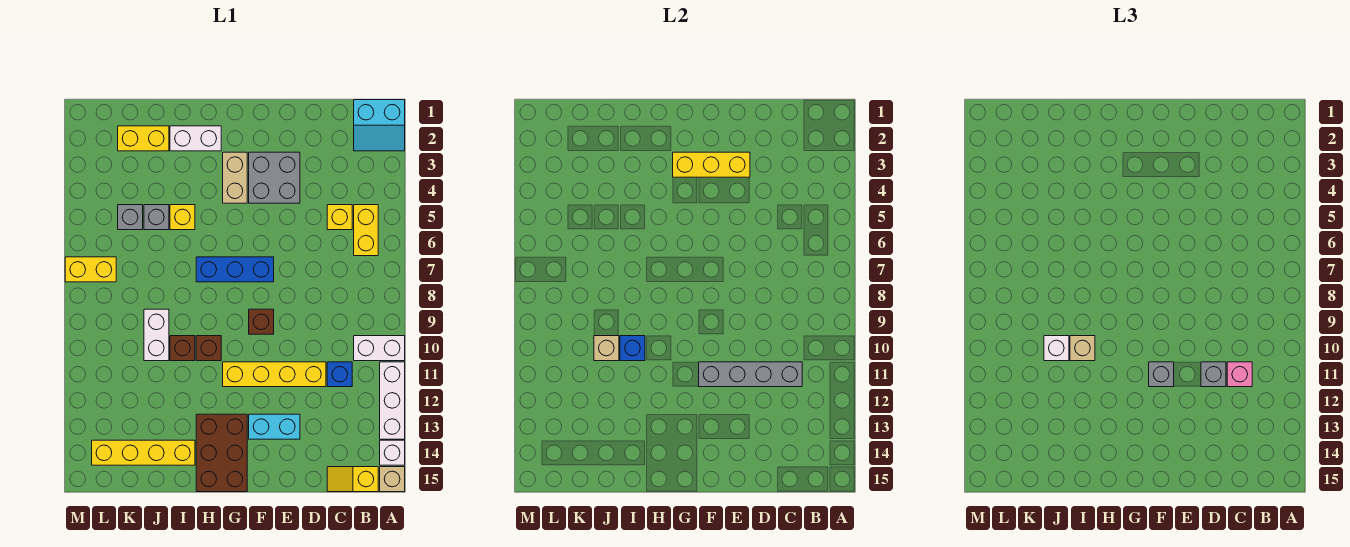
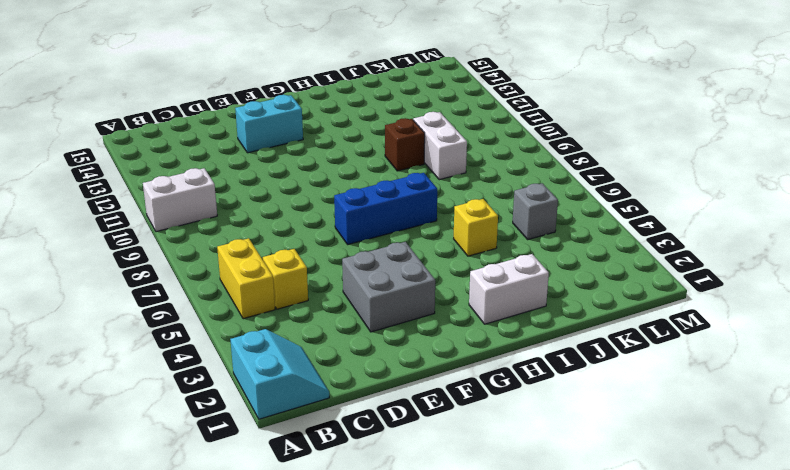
cyan slope A1:B2 level 1 top A -> cyan slope A1:B2 level 1 top 1
none -> white brick A11:A13 level 1
none -> white brick A14 level 1
none -> tan brick A15 level 1
none -> yellow slope B15:C15 level 1 top B

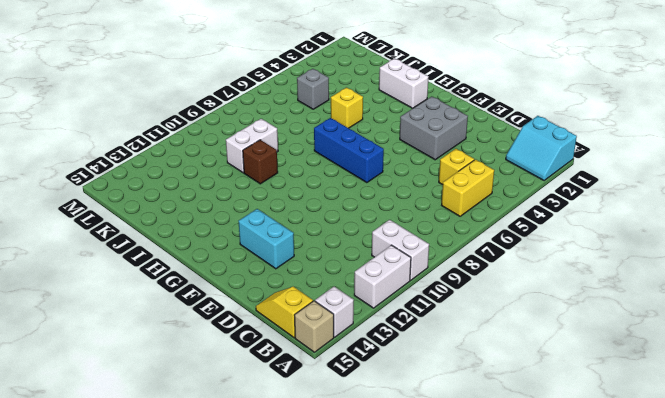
white brick A11:A12 level 1 -> white brick A11:A13 level 1
none -> blue brick C11 level 1
none -> yellow brick D11:G11 level 1
none -> brown brick F9 level 1
none -> tan brick G3:G4 level 1

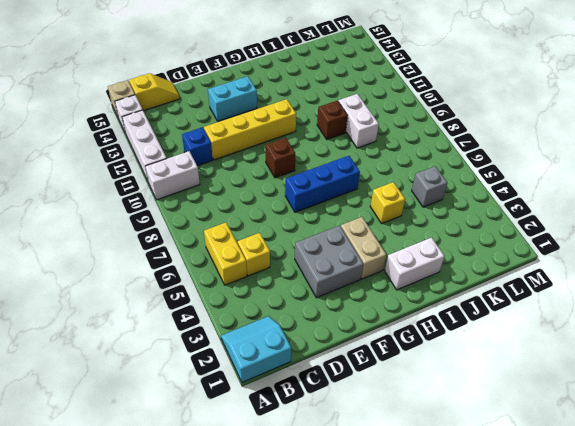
none -> brown brick G13:H15 level 1
none -> brown brick H10 level 1
none -> yellow brick I14:L14 level 1
none -> yellow brick J2:K2 level 1

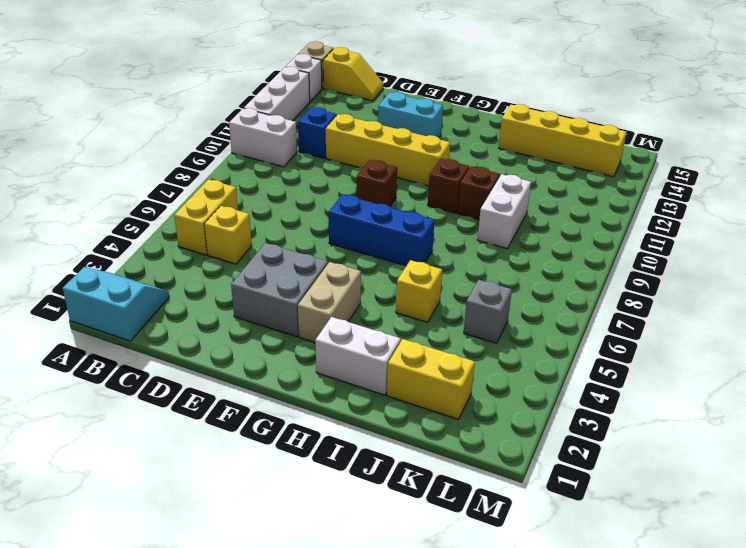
none -> brown brick G13:H15 level 1
none -> grey brick J5 level 1
none -> yellow brick L7:M7 level 1
none -> grey brick C11:F11 level 2

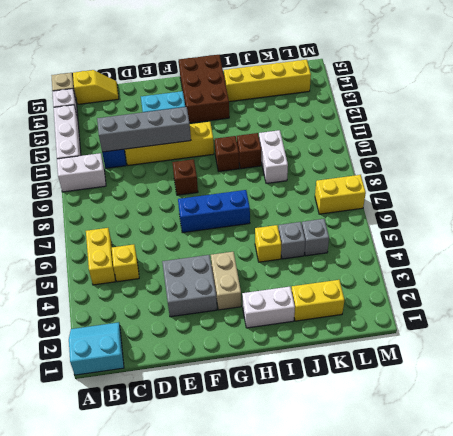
none -> yellow brick E3:G3 level 2
none -> blue brick I10 level 2
none -> tan brick J10 level 2
none -> pink brick C11 level 3

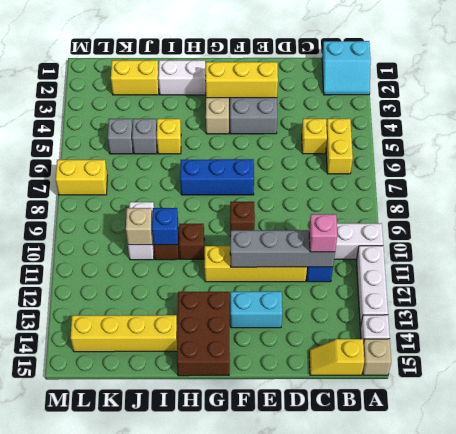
none -> grey brick D11 level 3
none -> grey brick F11 level 3
none -> tan brick I10 level 3
none -> white brick J10 level 3

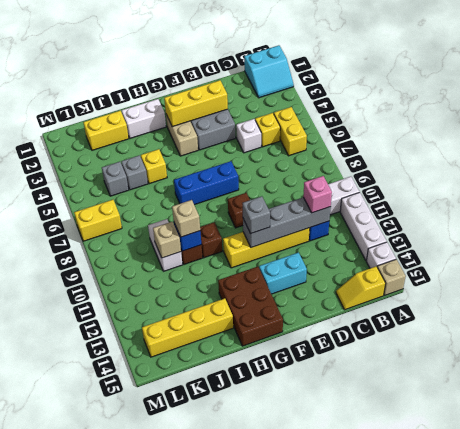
white brick D5 level 1 -> white brick J10 level 3
none -> grey brick D11 level 3

